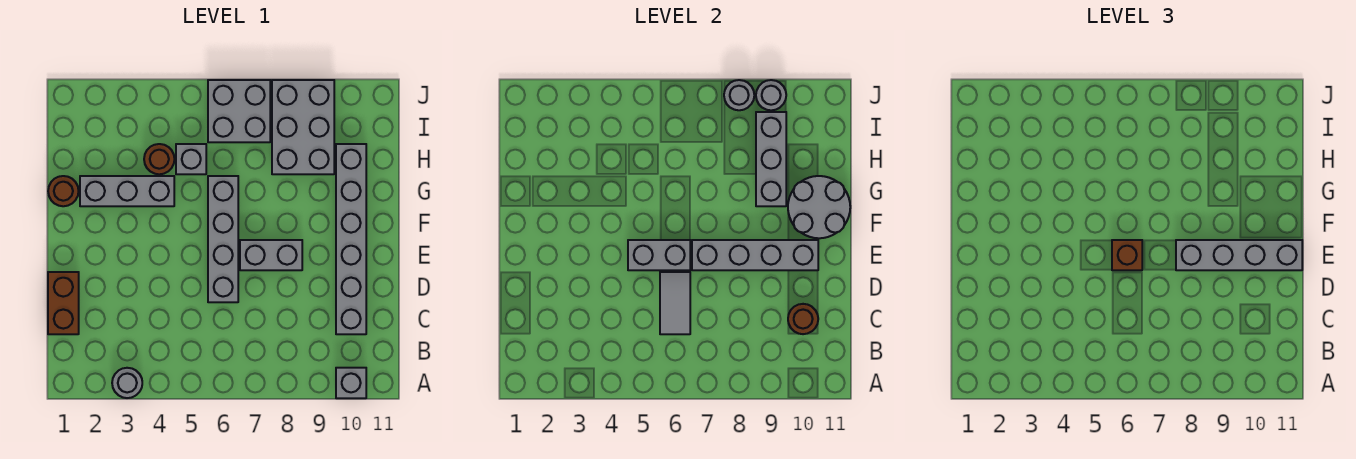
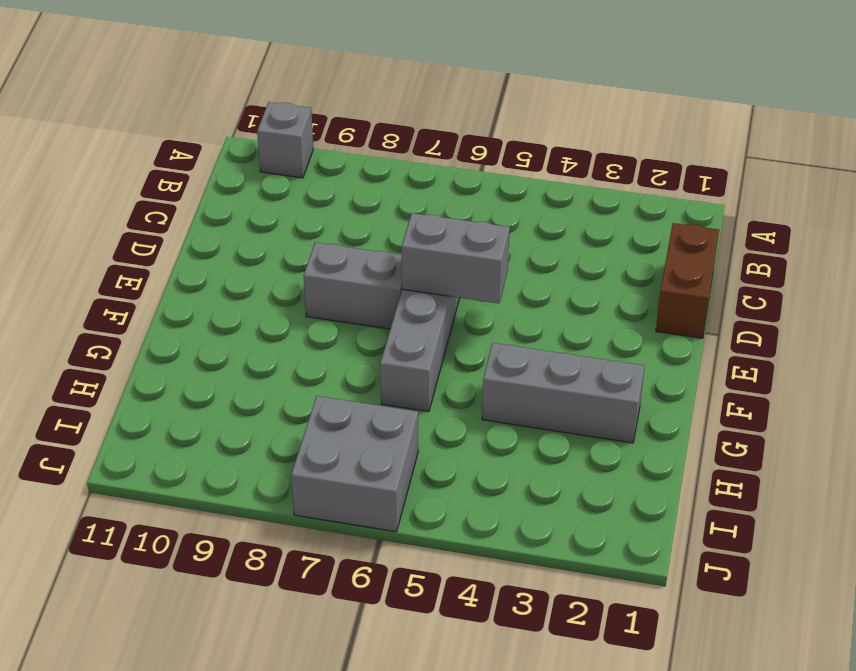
none -> grey round brick A3 level 1
none -> grey brick C10:H10 level 1
none -> brown round brick G1 level 1

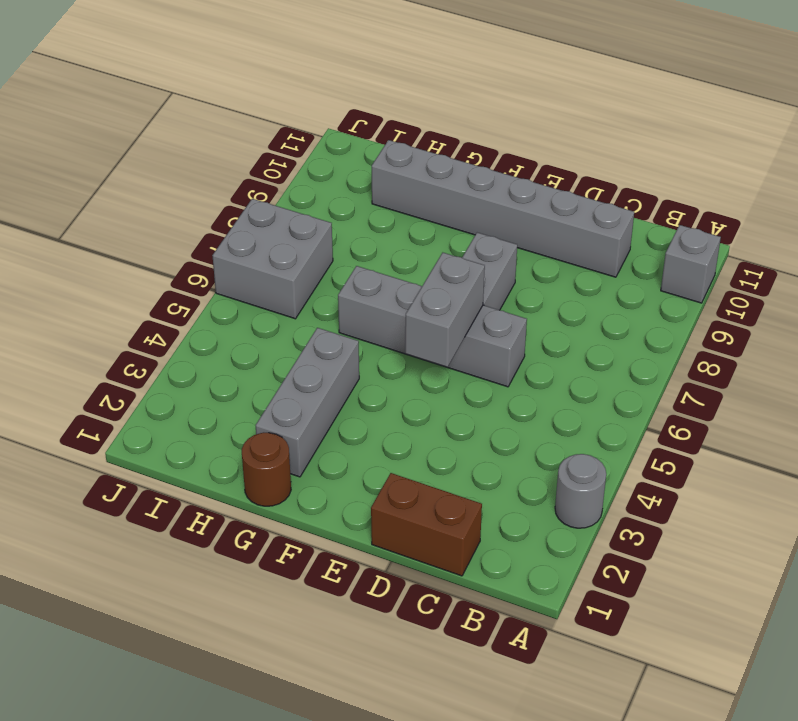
none -> brown round brick H4 level 1
none -> grey brick H5 level 1
none -> grey brick H8:J9 level 1

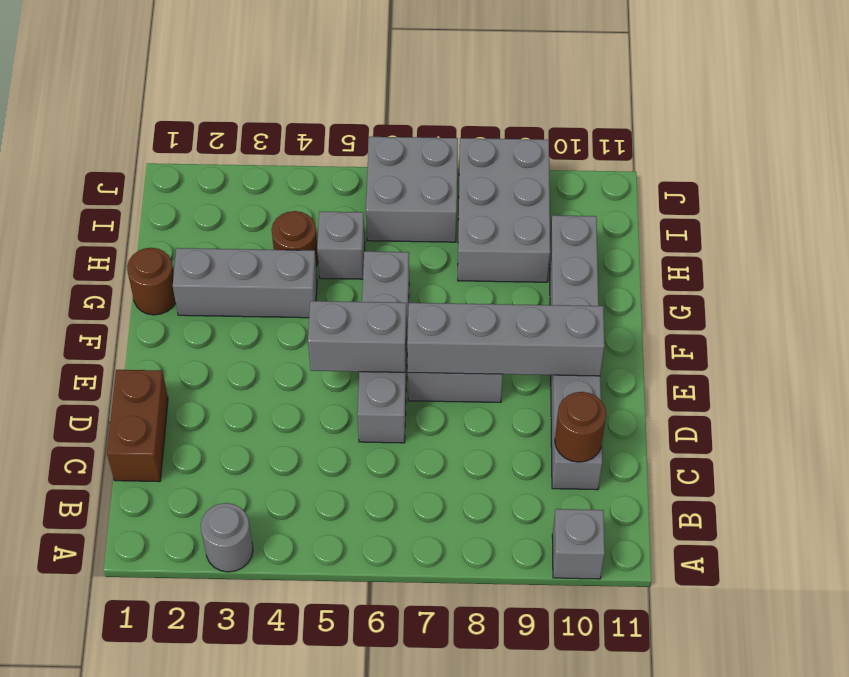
none -> grey tile C6:D6 level 2
none -> grey round brick F10:G11 level 2
none -> grey brick G9:I9 level 2

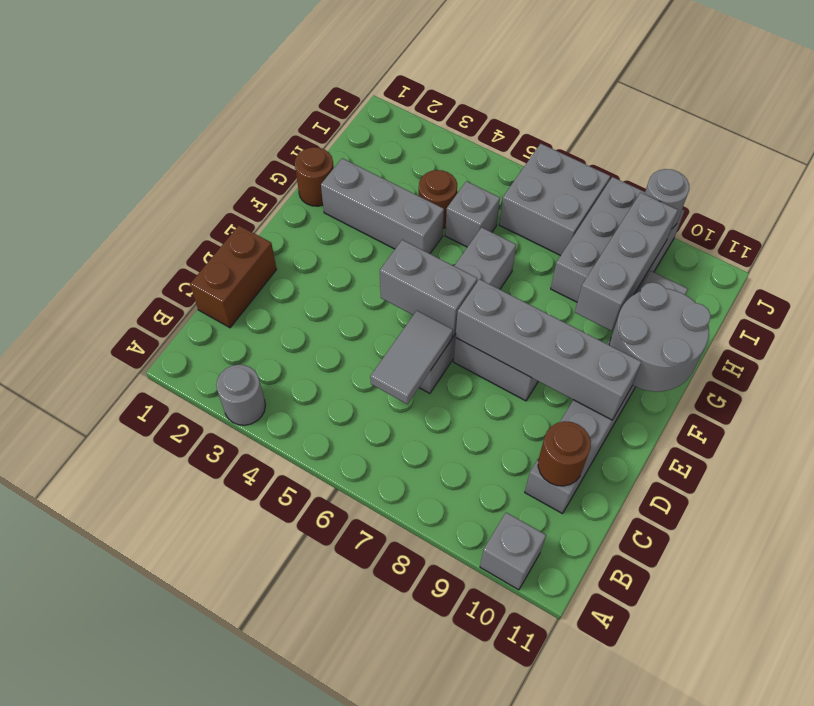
none -> grey round brick J8 level 2
none -> brown brick E6 level 3
none -> grey brick E8:E11 level 3

